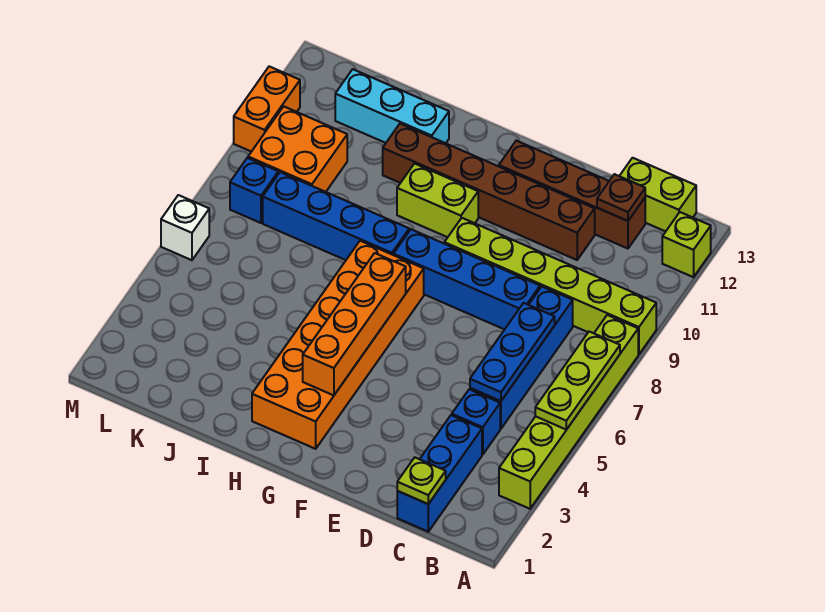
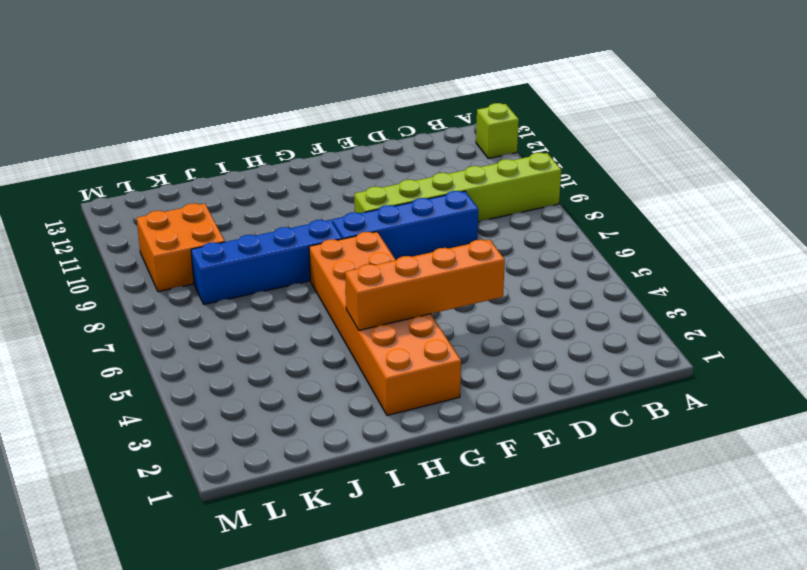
orange brick E4:H4 level 2 -> orange brick G3:G6 level 2
none -> lime brick A3:A8 level 1
none -> lime brick B13:C13 level 1
none -> blue brick C1:C3 level 1

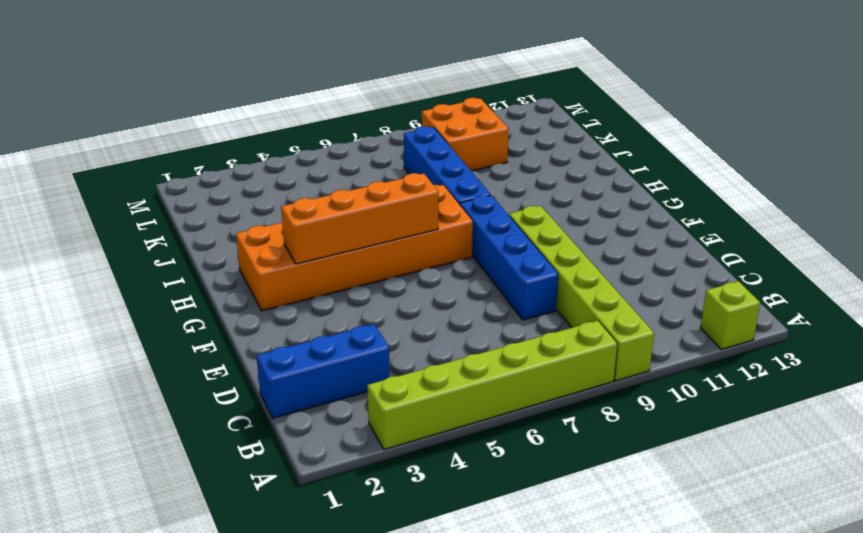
none -> lime brick B13:C13 level 1
none -> blue brick C4 level 1
none -> blue brick C5:C8 level 1

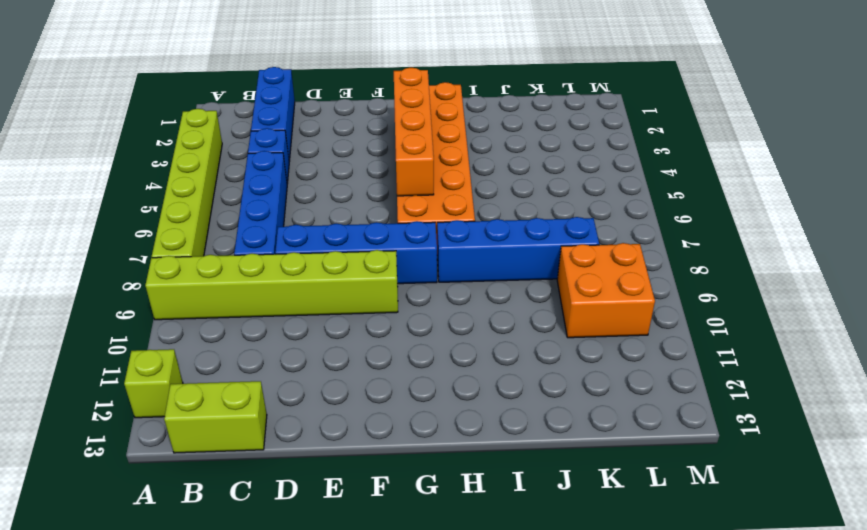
none -> brown brick C12:F12 level 1
none -> brown brick D11:I11 level 1
none -> lime brick G10:H10 level 1

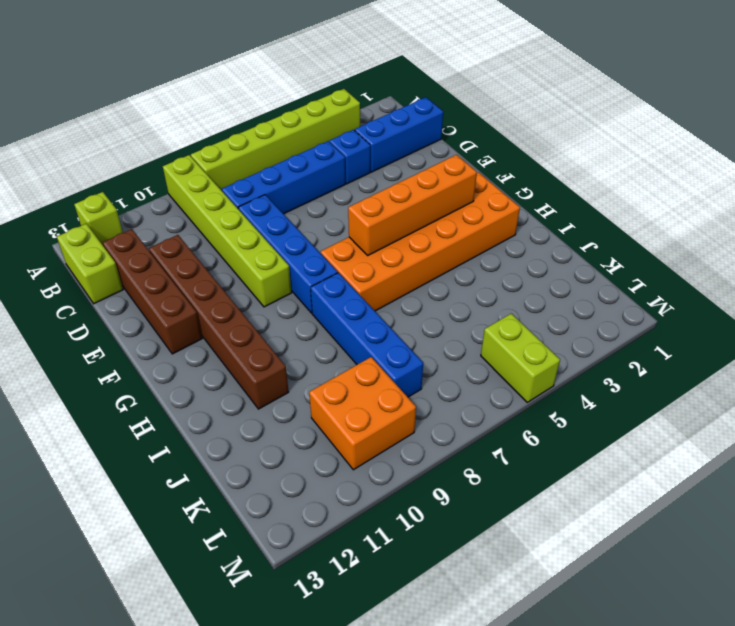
lime brick L5:M5 level 1 -> lime brick G10:H10 level 1
none -> cyan brick I12:K12 level 1
none -> blue brick L8 level 1
none -> white brick M6 level 1

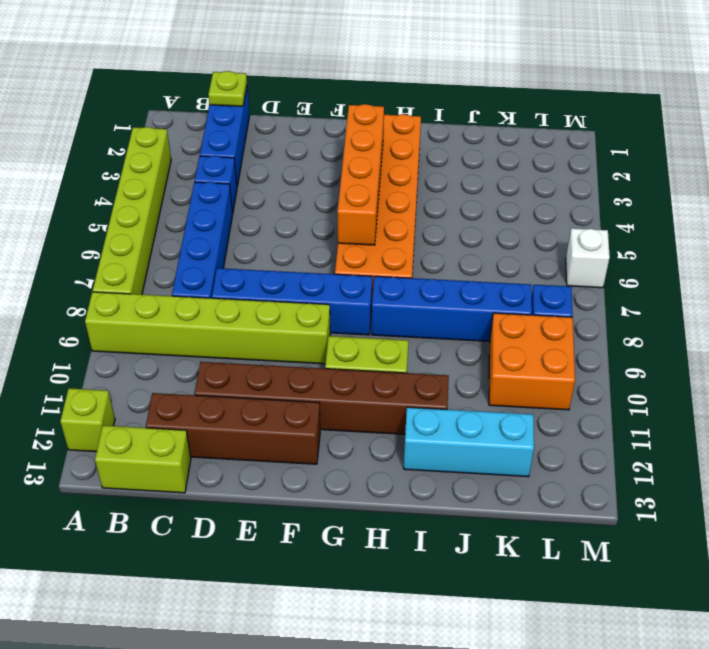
none -> orange brick M10:M11 level 1
none -> lime plate A5:A7 level 2
none -> blue plate C5:C7 level 2

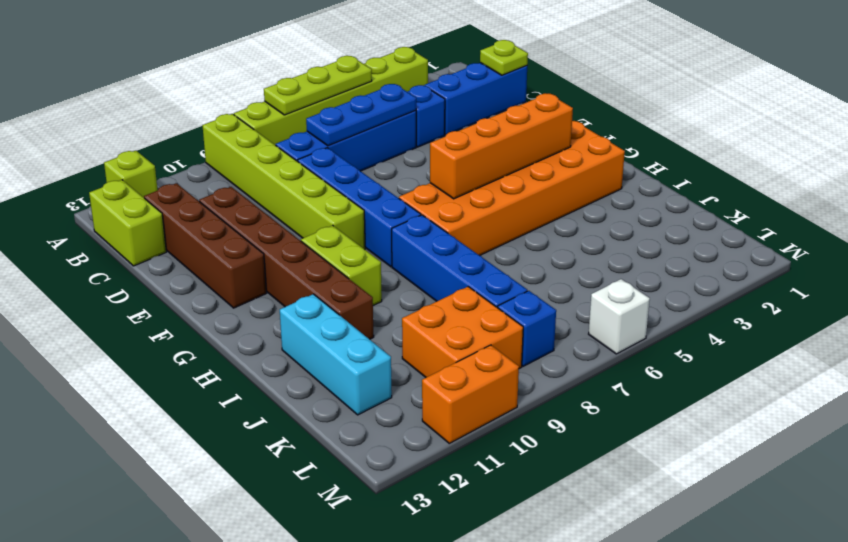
none -> brown plate C12 level 2

